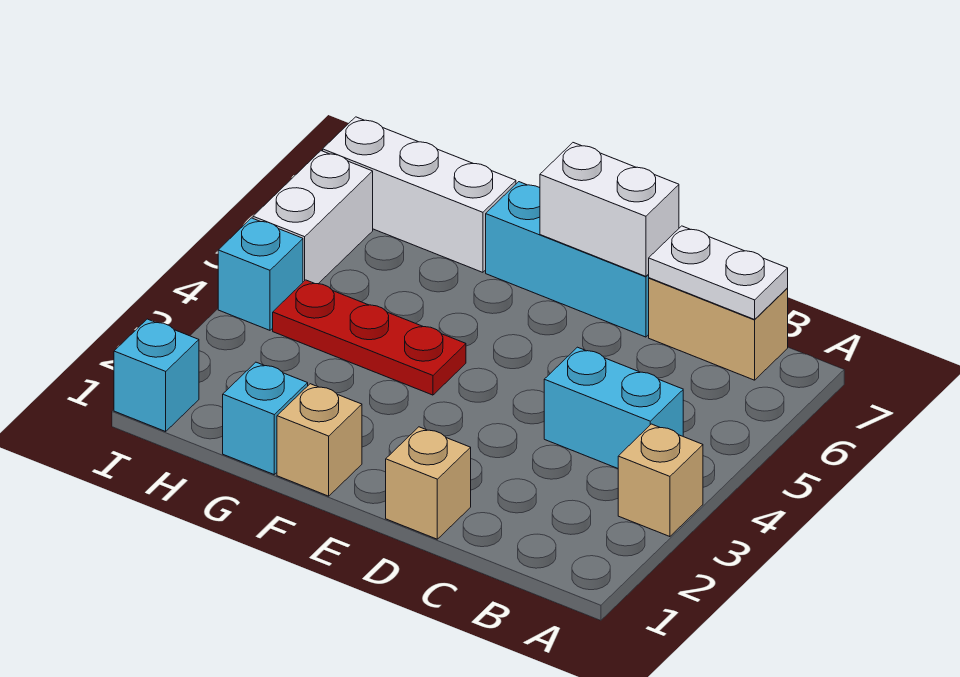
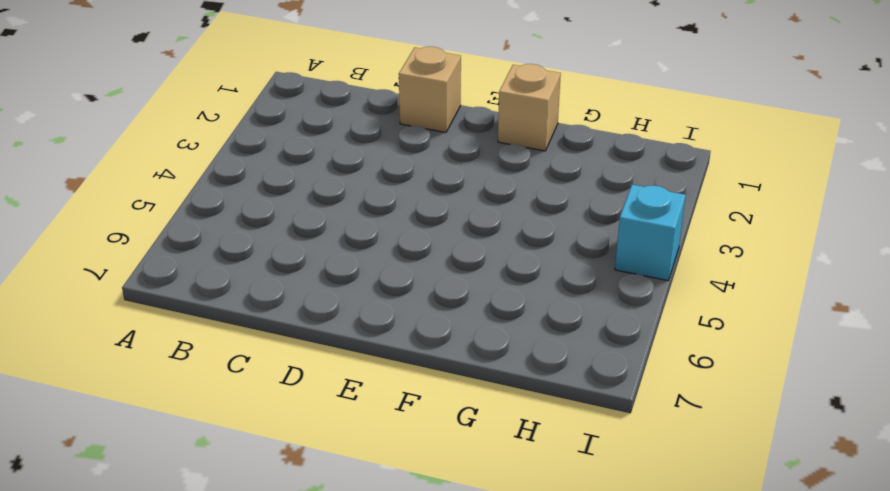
none -> tan brick A3 level 1
none -> cyan brick B4:C4 level 1
none -> tan brick B7:C7 level 1

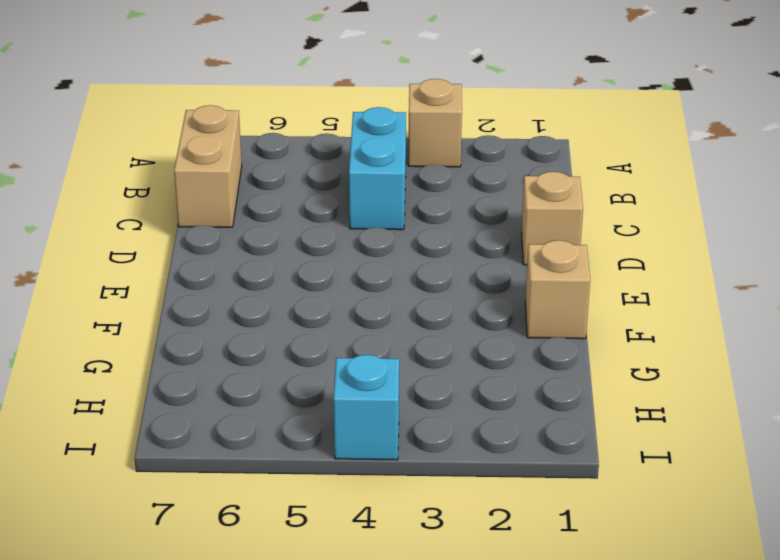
none -> cyan brick D7:F7 level 1
none -> red plate F4:H4 level 1
none -> cyan brick G1 level 1

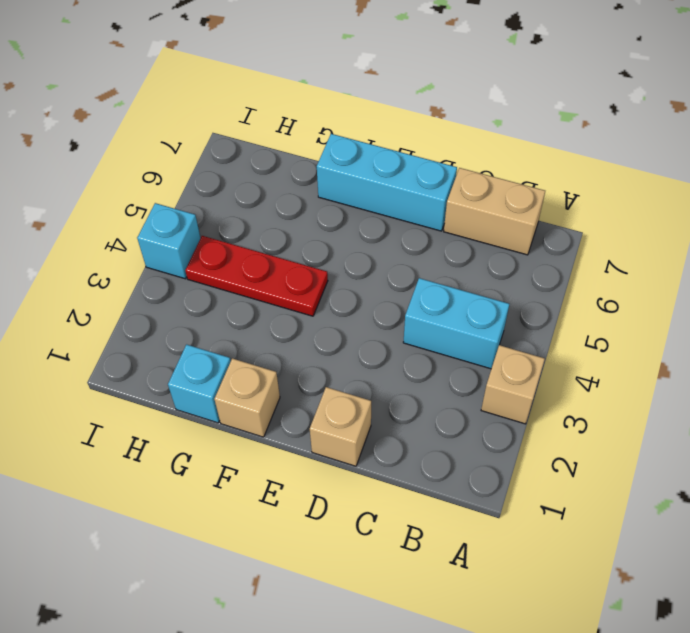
none -> white brick G7:I7 level 1
none -> cyan brick I1 level 1
none -> white brick I5:I6 level 1

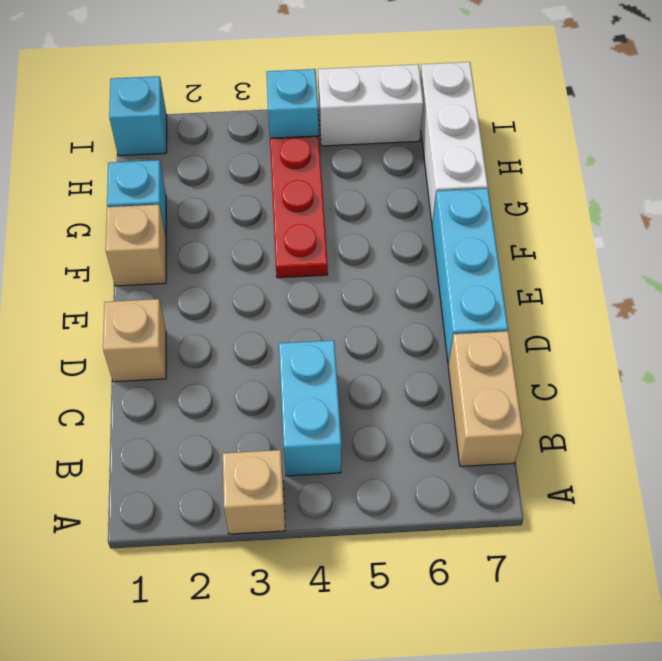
none -> white plate B7:C7 level 2
none -> white brick D7:E7 level 2

